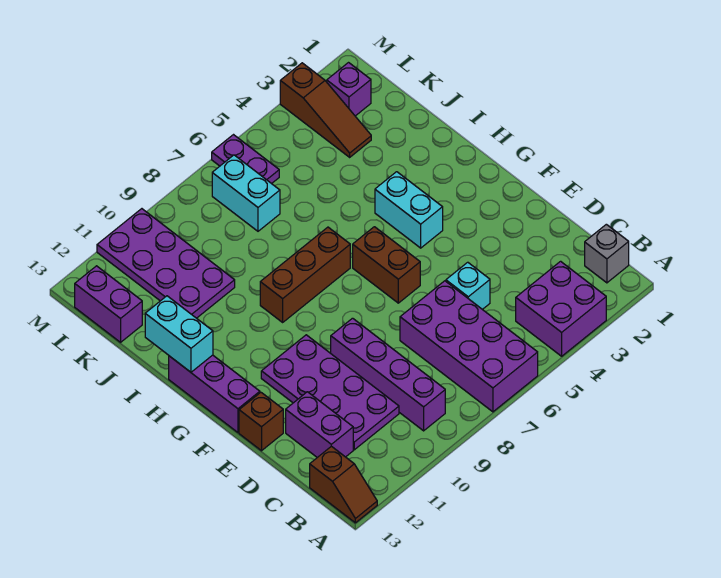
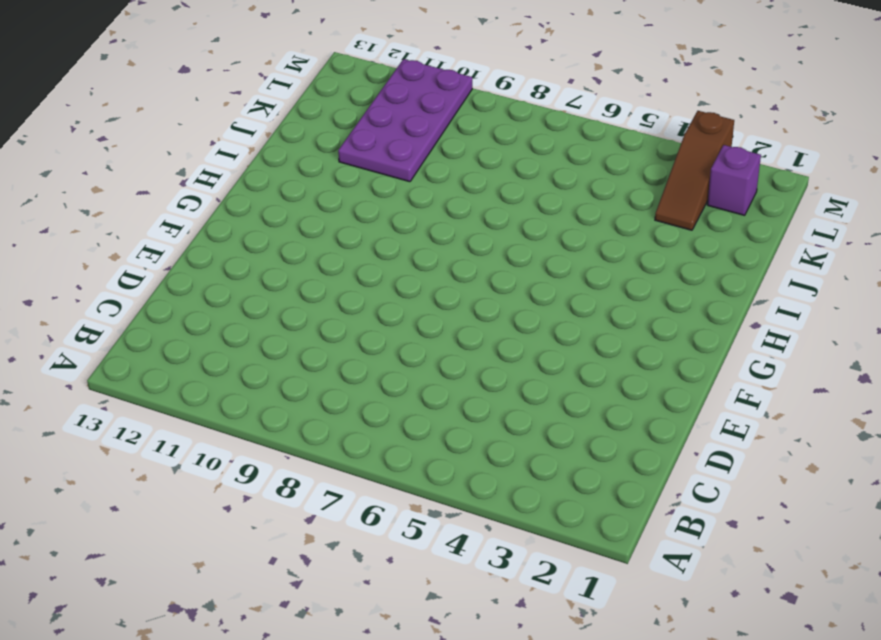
none -> purple brick A3:B4 level 1
none -> purple brick A6:D7 level 1
none -> brown slope A13:B13 level 1 top B

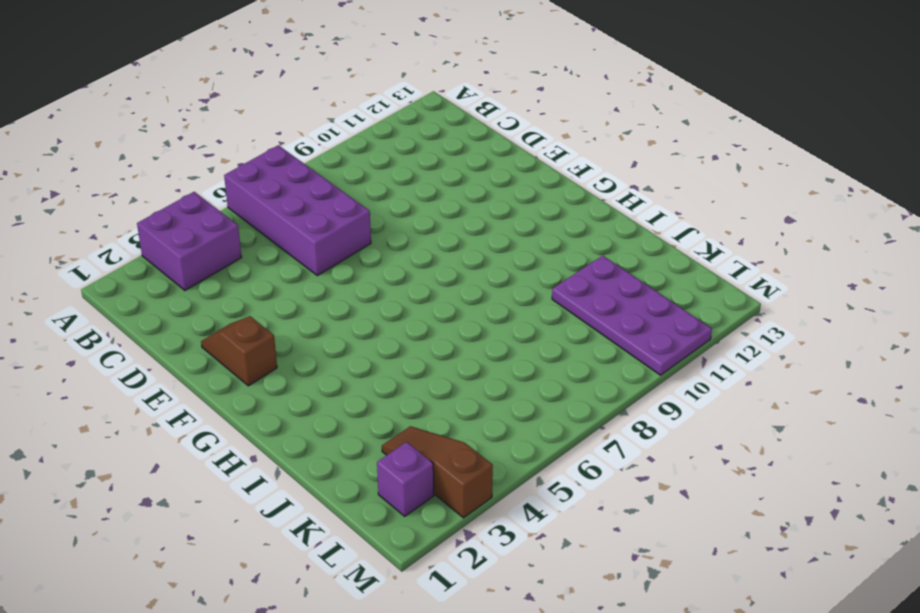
brown slope E2:F2 level 1 top F -> brown slope A13:B13 level 1 top B
none -> grey brick B1 level 1
none -> purple brick B9:E9 level 1
none -> purple plate C10:F11 level 1

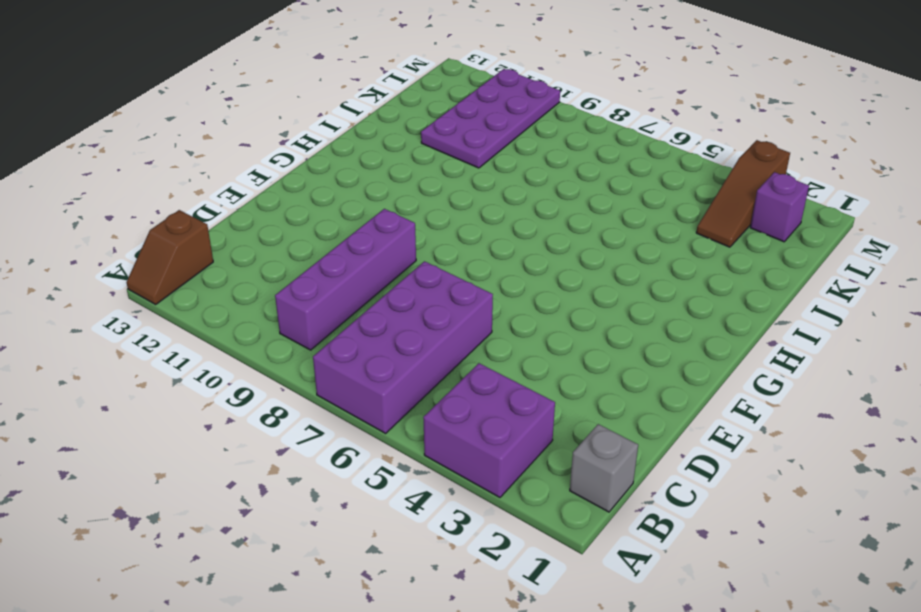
none -> purple plate C10:F11 level 1
none -> purple brick C12:D12 level 1
none -> cyan brick D5 level 1

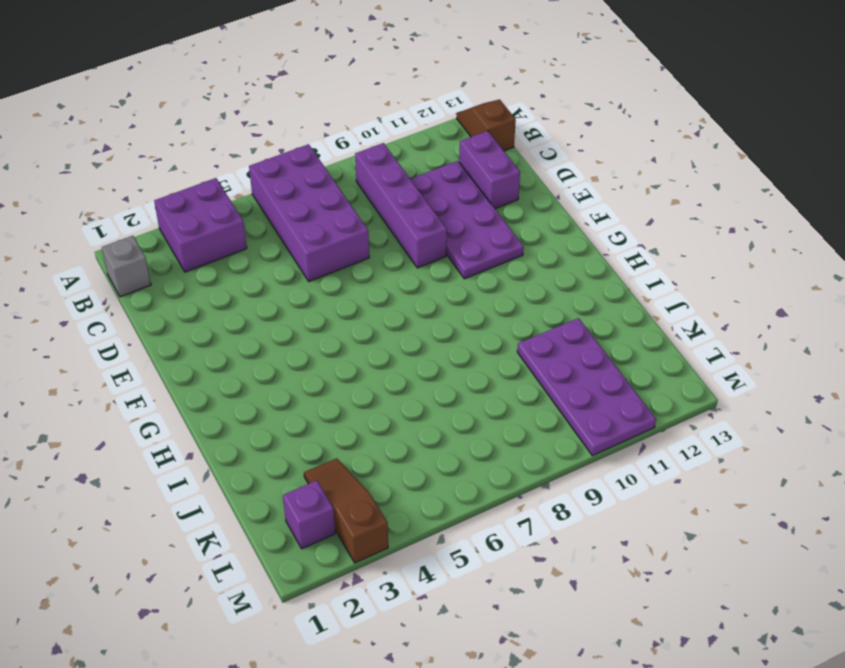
none -> cyan brick D5 level 1
none -> brown brick E13 level 1
none -> brown brick F6:G6 level 1

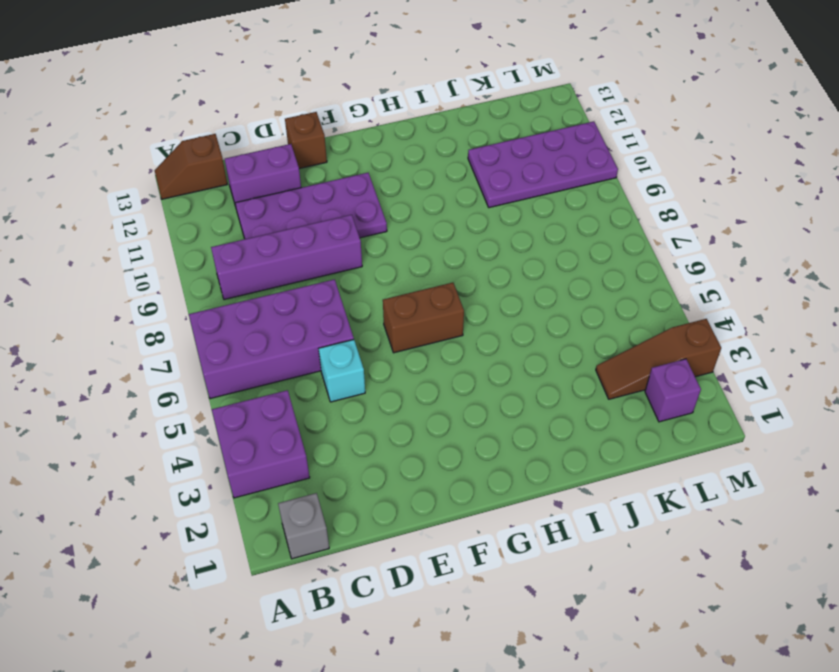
none -> purple brick F13:H13 level 1
none -> cyan brick G4:H4 level 1
none -> brown brick H7:H9 level 1

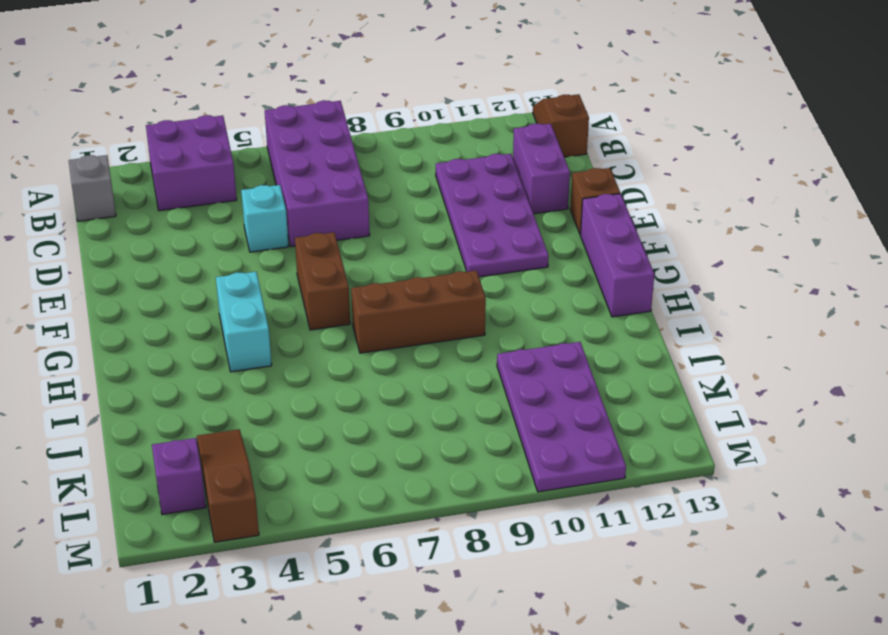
none -> purple brick B9:E9 level 1
none -> cyan brick K7:L7 level 1
none -> purple brick K13:L13 level 1

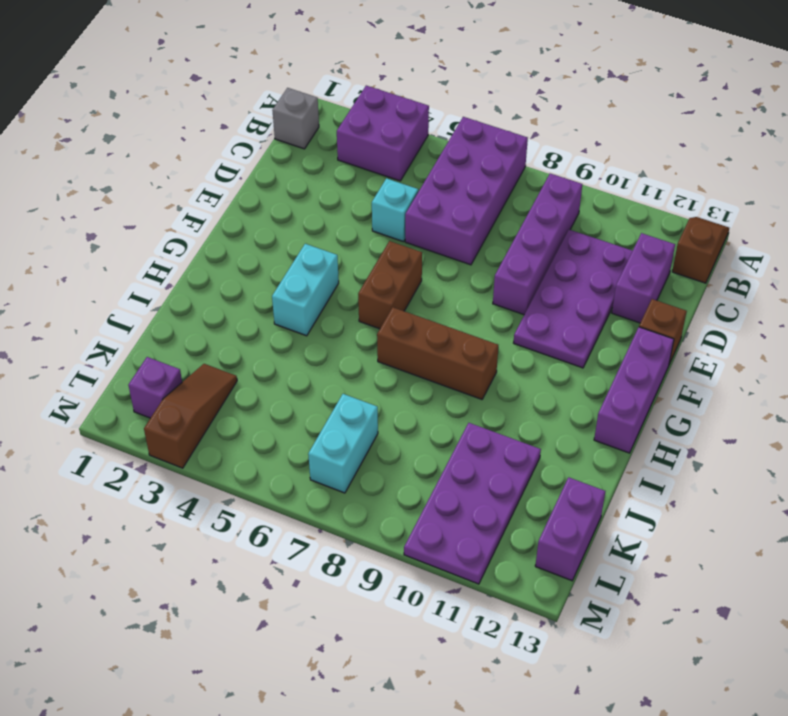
none -> purple plate L6:M6 level 1
none -> cyan brick H13:I13 level 2

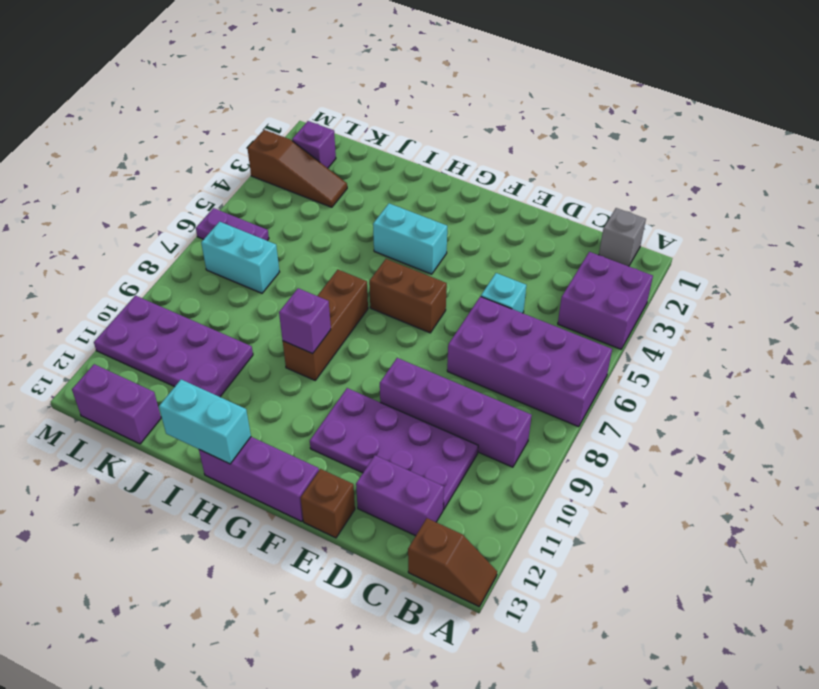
purple brick H9 level 2 -> none

